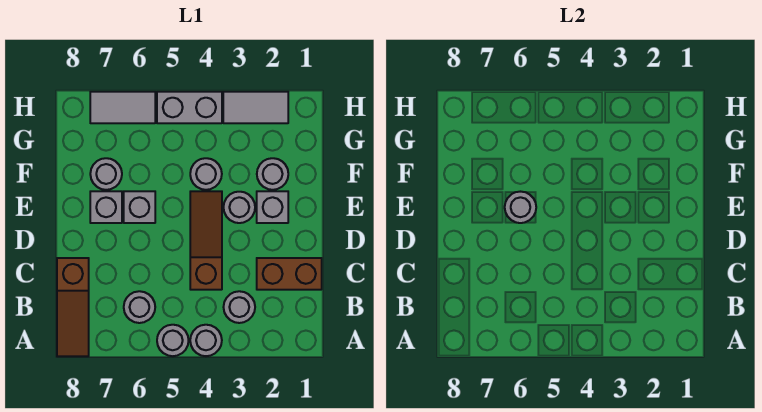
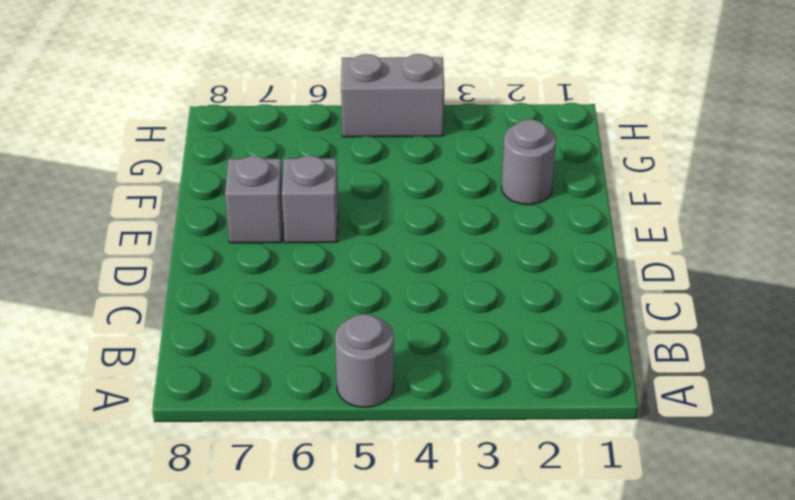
none -> grey round brick A4 level 1
none -> brown slope A8:C8 level 1 top C
none -> grey round brick B3 level 1

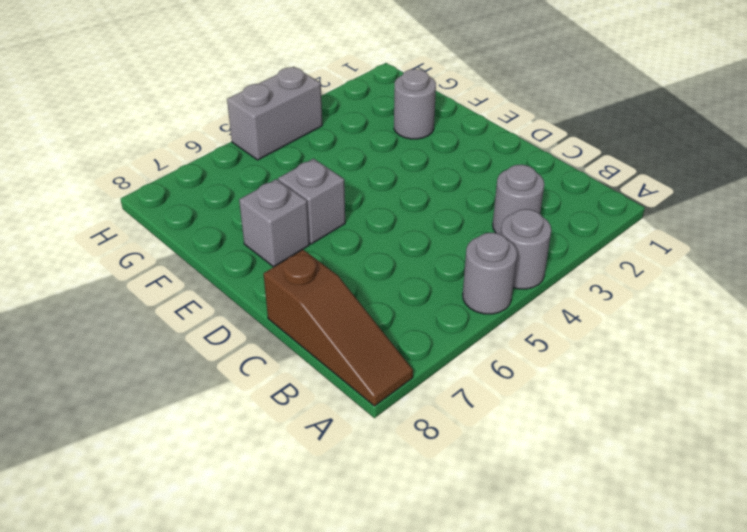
none -> grey round brick B6 level 1
none -> brown brick C1:C2 level 1
none -> brown slope C4:E4 level 1 top C

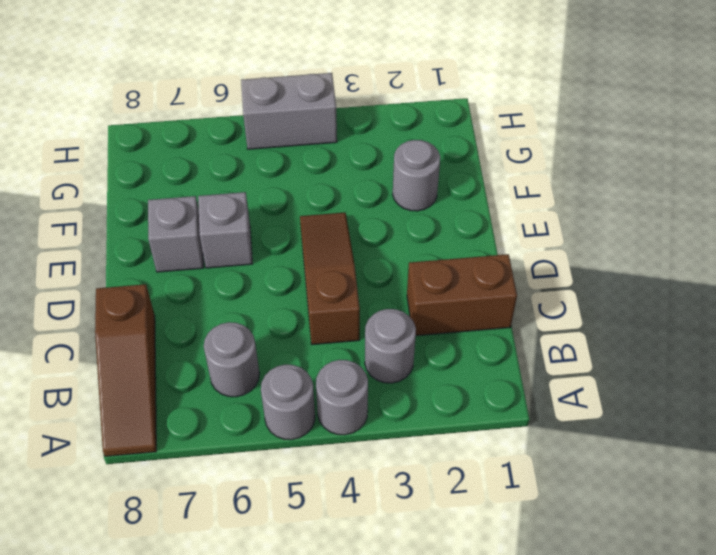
none -> grey brick E2 level 1
none -> grey round brick E3 level 1
none -> grey round brick F4 level 1

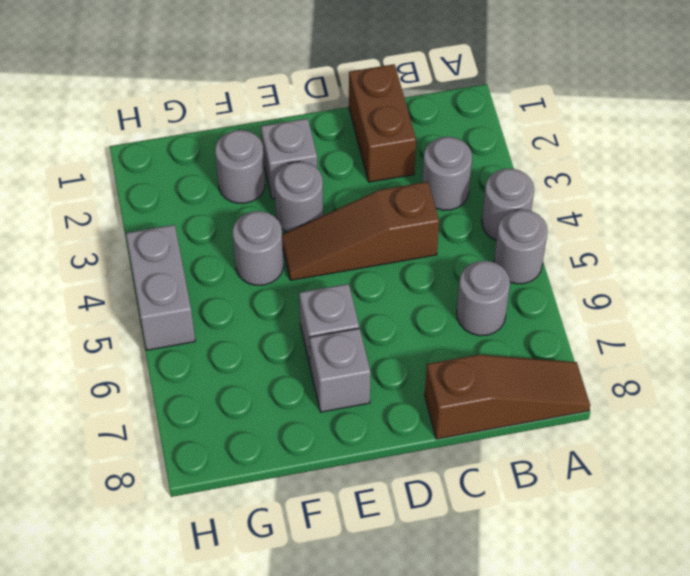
none -> grey round brick F7 level 1
none -> grey tile H2:H3 level 1
none -> grey tile H6:H7 level 1

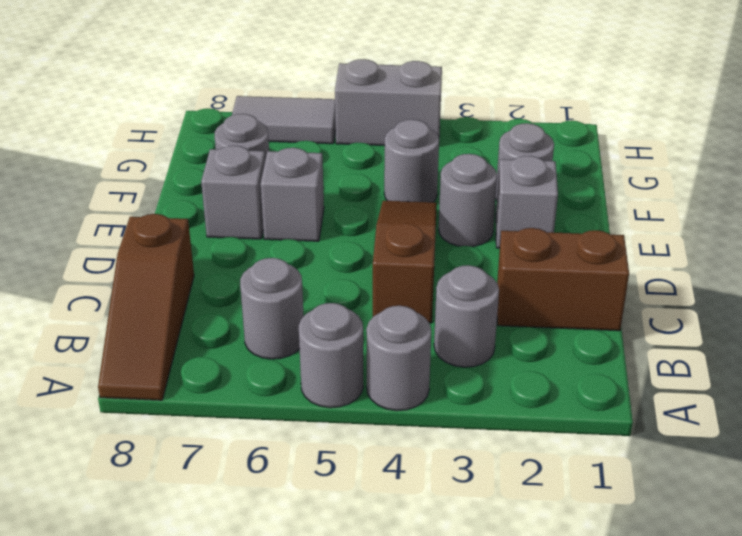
none -> grey tile H2:H3 level 1
none -> grey round brick E6 level 2

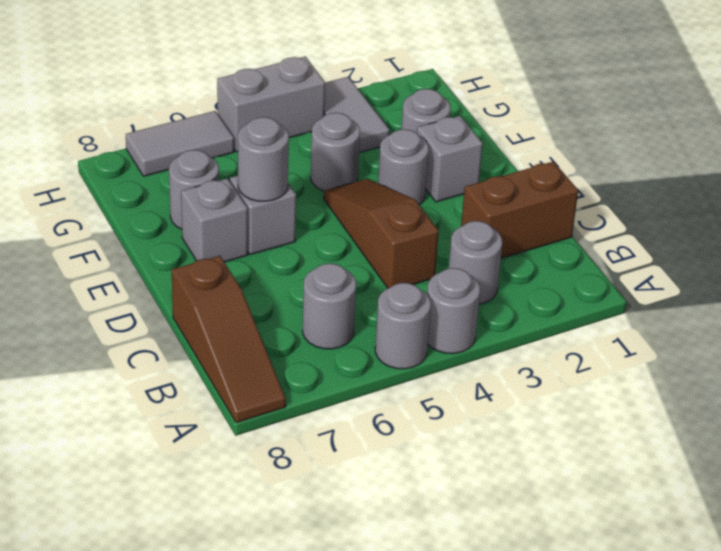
grey tile G3:H3 level 1 -> grey tile H2:H3 level 1

